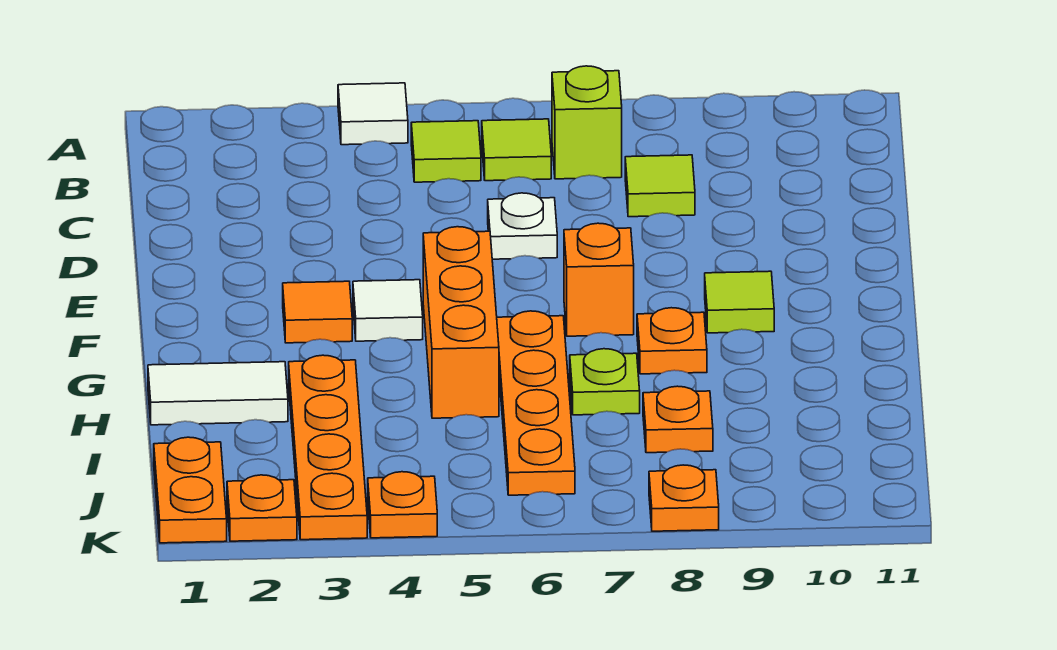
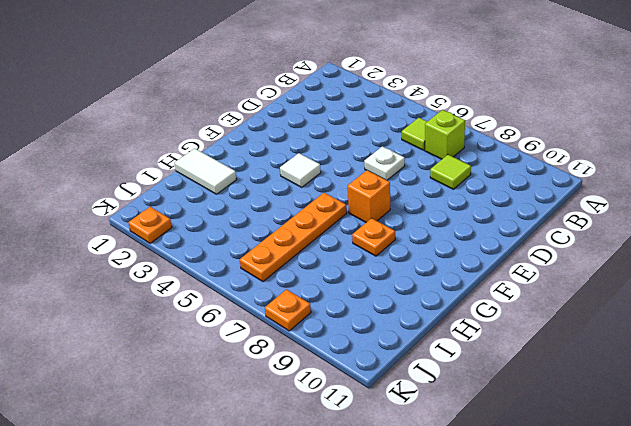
none -> white tile A4 level 1
none -> lime tile B5 level 1
none -> orange tile F3 level 1

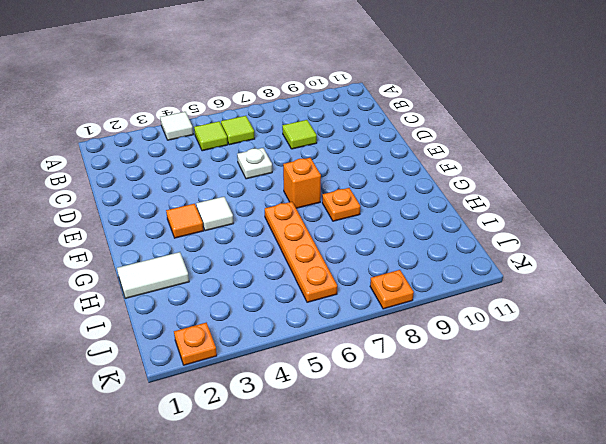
none -> lime brick B7 level 1
none -> orange brick F5:H5 level 1
none -> lime tile F9 level 1

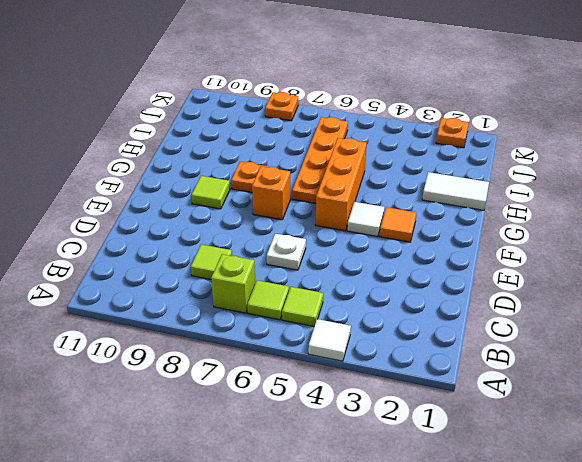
none -> orange plate H3:K3 level 1
none -> lime plate H7 level 1
none -> orange plate I8 level 1

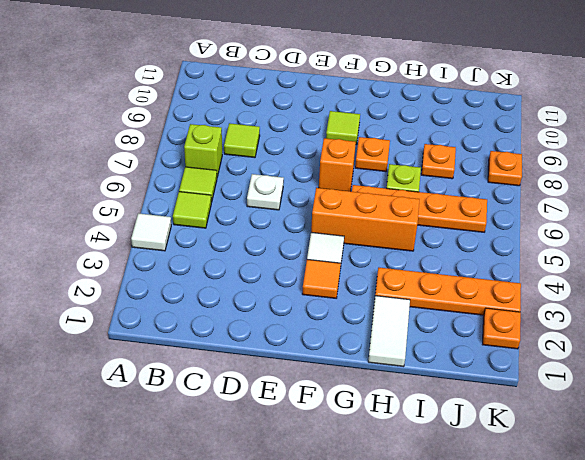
none -> orange plate J1:K1 level 1
none -> orange plate K4 level 1

